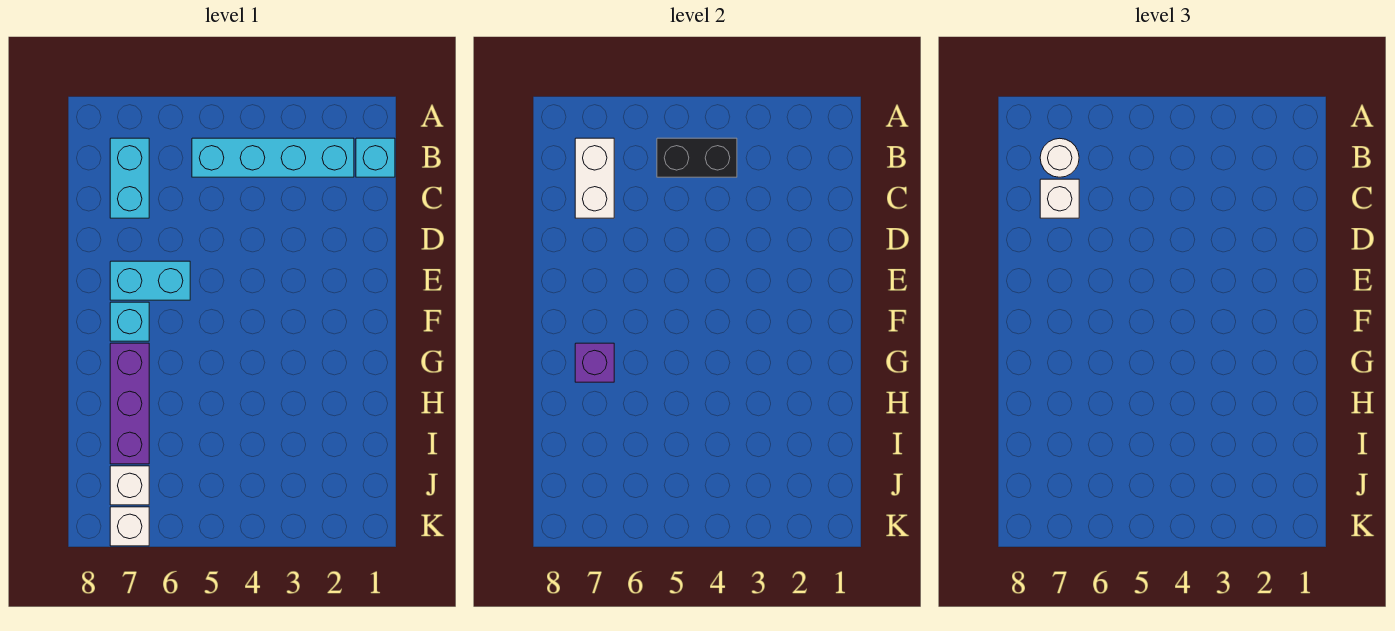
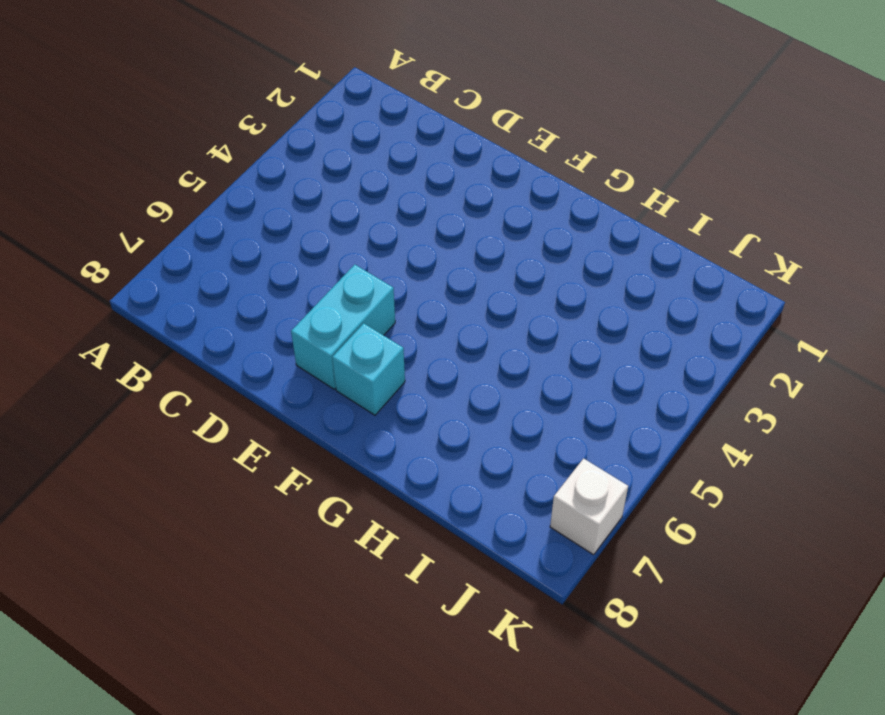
none -> cyan brick B1 level 1
none -> cyan brick B2:B5 level 1
none -> cyan brick B7:C7 level 1

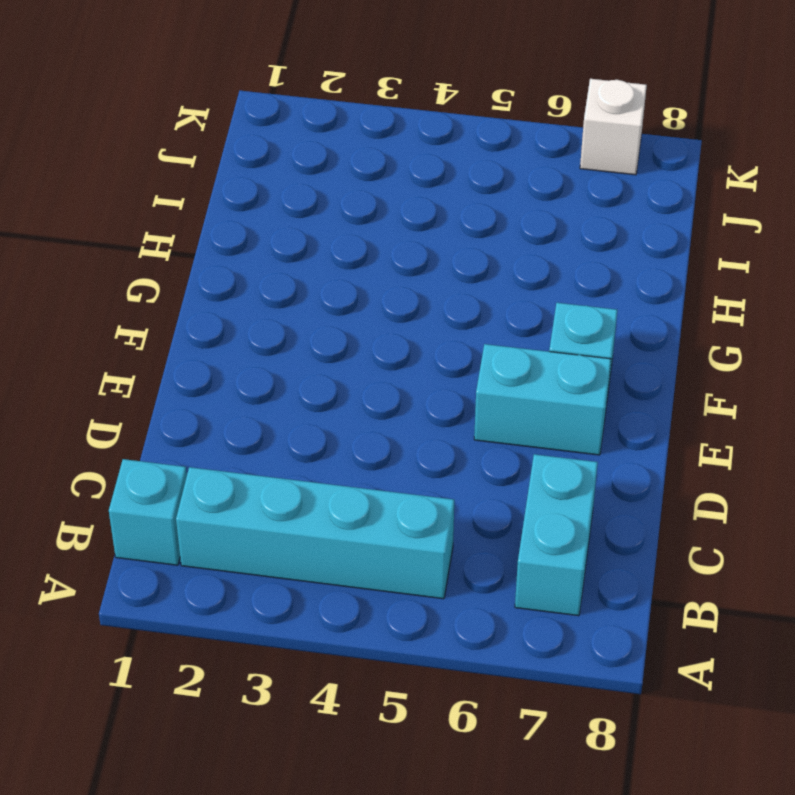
none -> purple brick G7:I7 level 1
none -> white brick J7 level 1
none -> black brick B4:B5 level 2

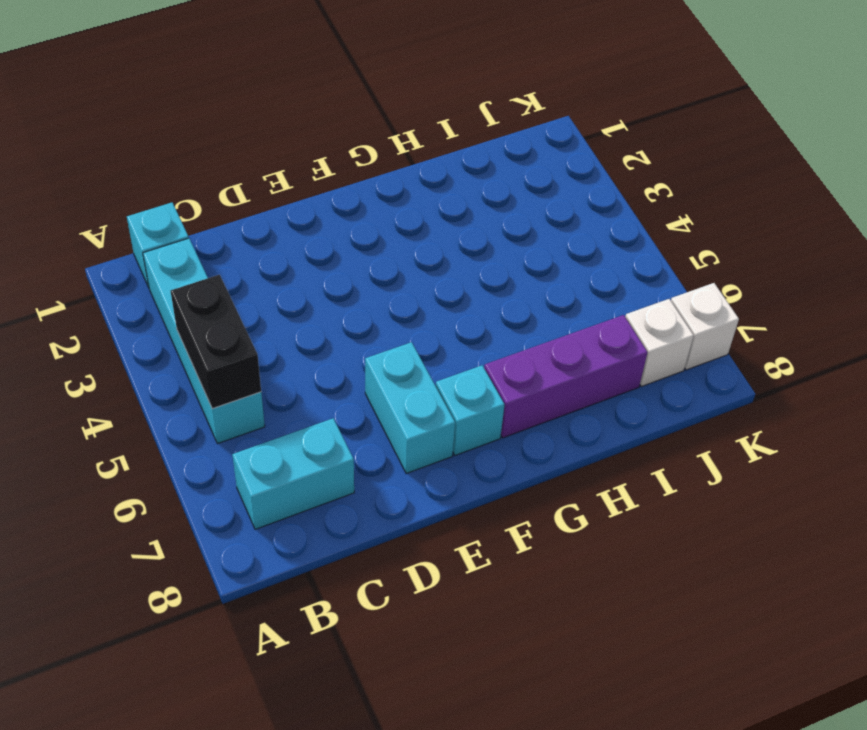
none -> white brick B7:C7 level 2
none -> purple brick G7 level 2
none -> white round brick B7 level 3

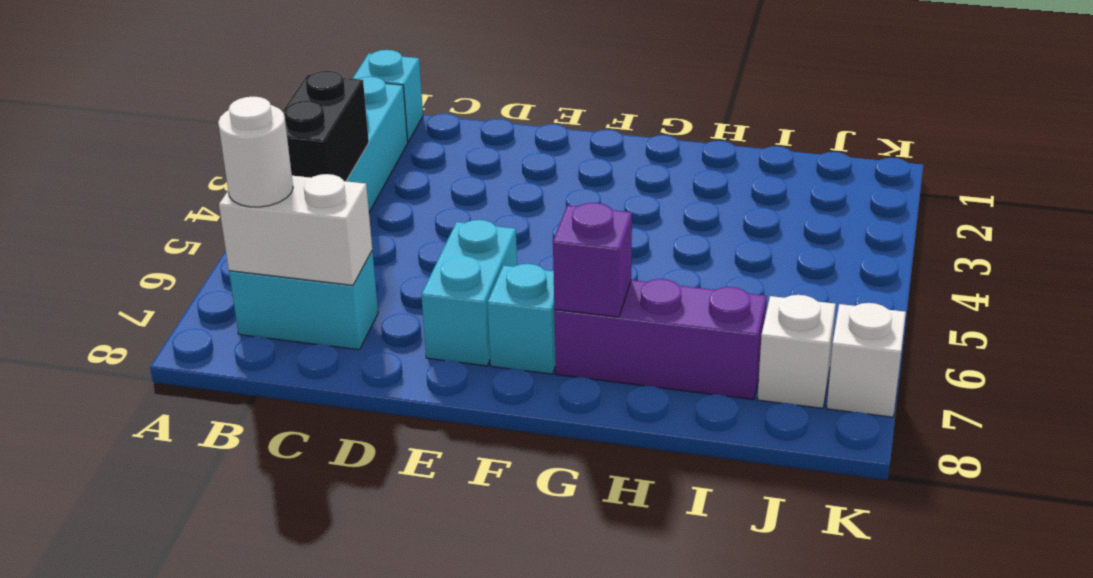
none -> white brick C7 level 3

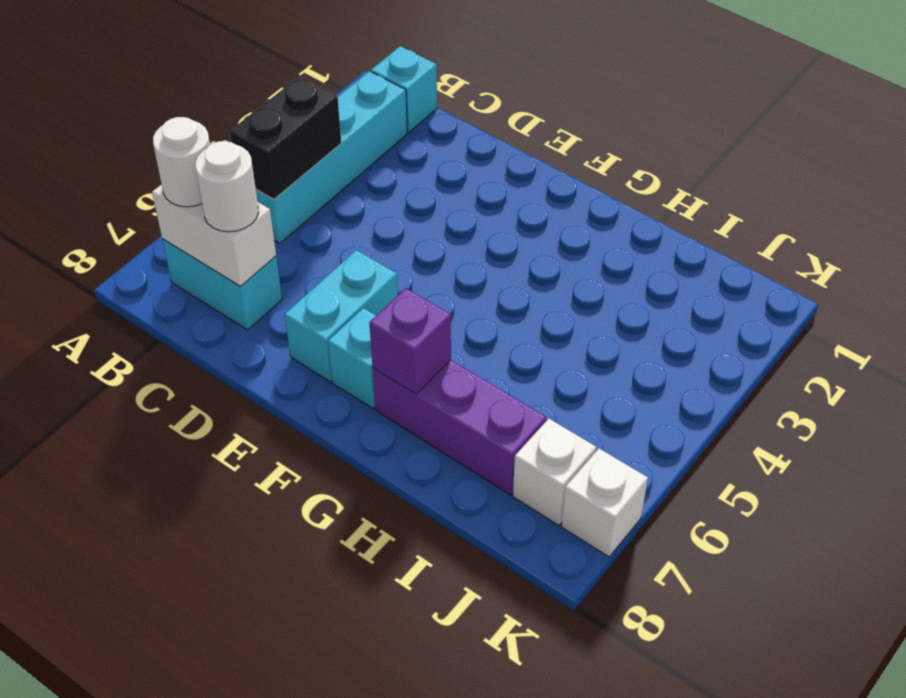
white round brick C7 level 3 -> white brick C7 level 3

